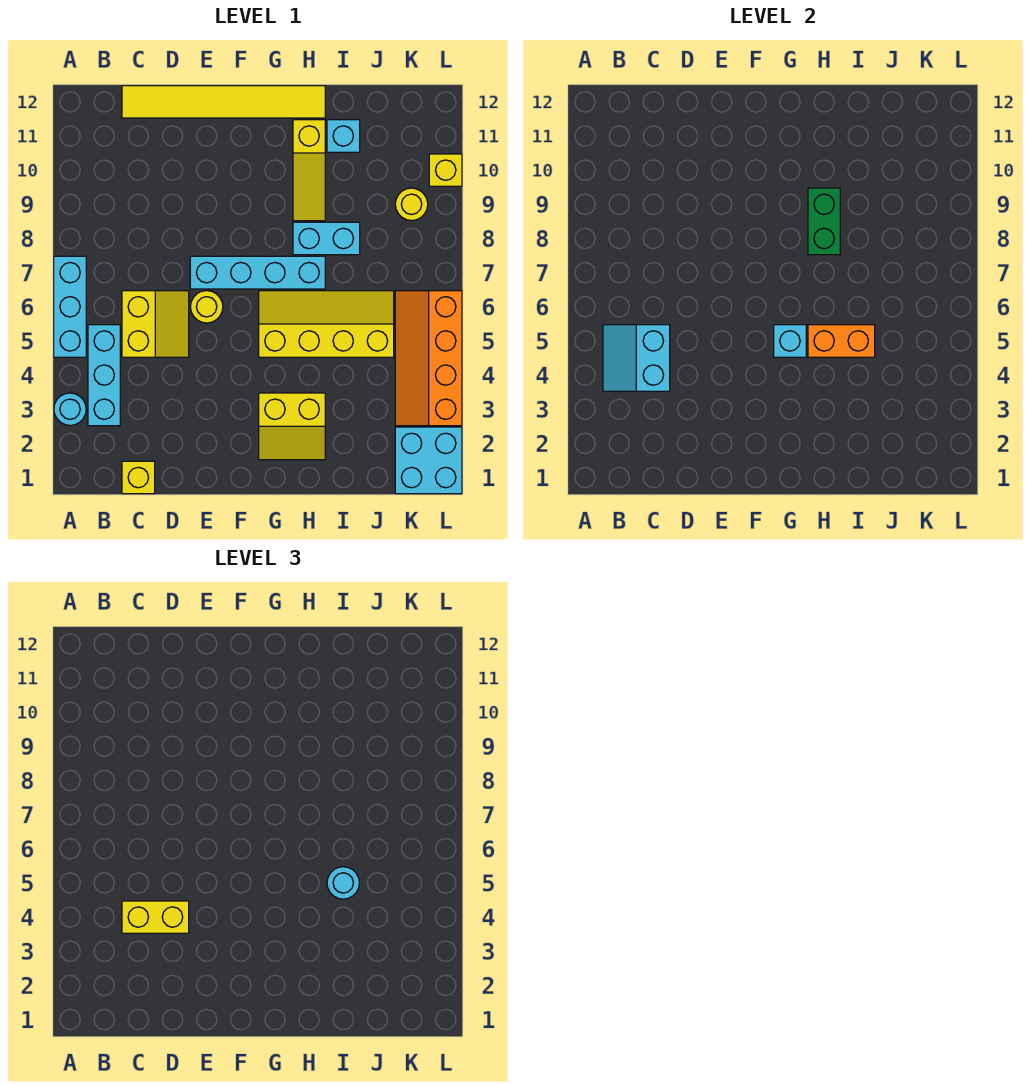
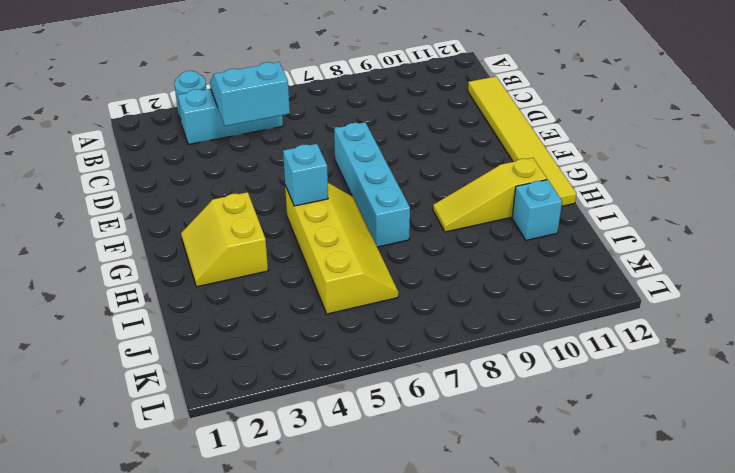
none -> cyan brick A5:A7 level 1
none -> yellow brick C1 level 1
none -> yellow slope C5:D6 level 1 top C

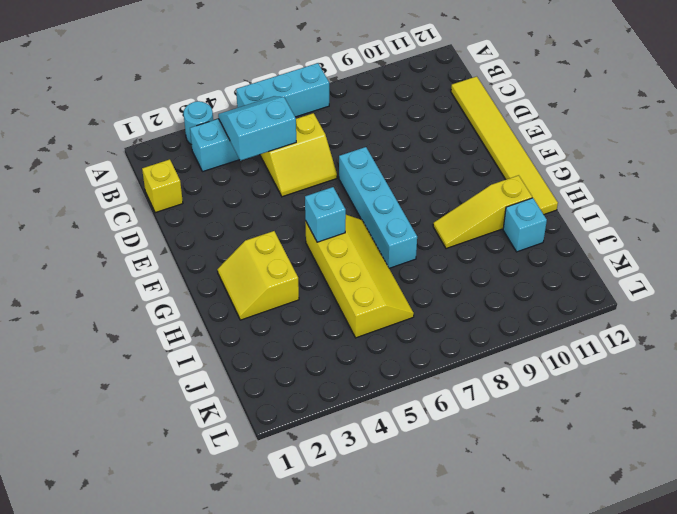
none -> yellow round brick E6 level 1
none -> cyan brick H8:I8 level 1
none -> cyan brick K1:L2 level 1

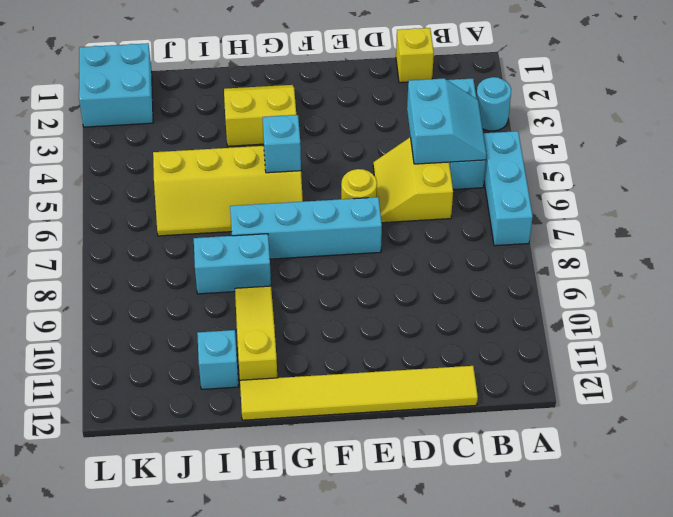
none -> orange slope K3:L6 level 1 top L
none -> yellow round brick K9 level 1
none -> yellow brick L10 level 1

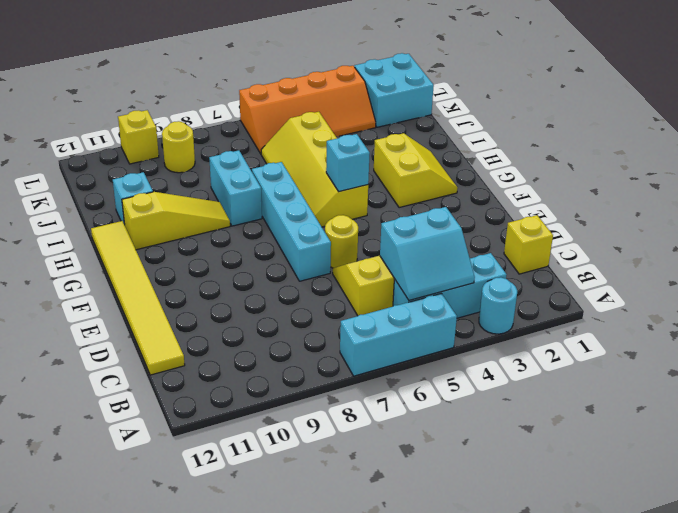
none -> orange brick H5:I5 level 2
none -> green brick H8:H9 level 2
none -> yellow brick C4:D4 level 3

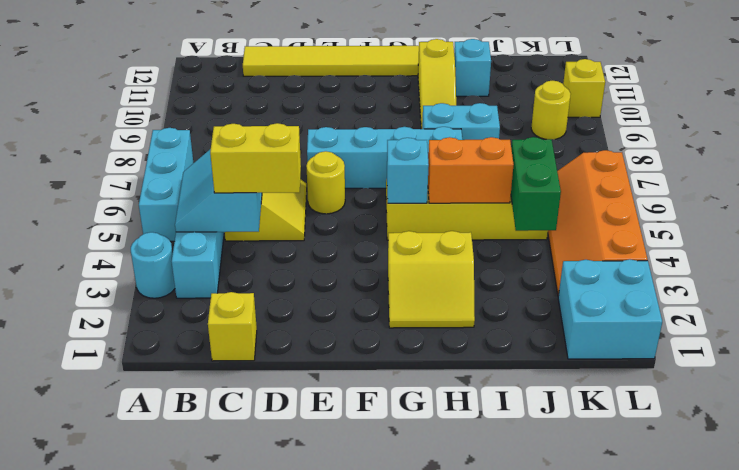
green brick J4:J5 level 2 -> green brick H8:H9 level 2
none -> cyan round brick I5 level 3

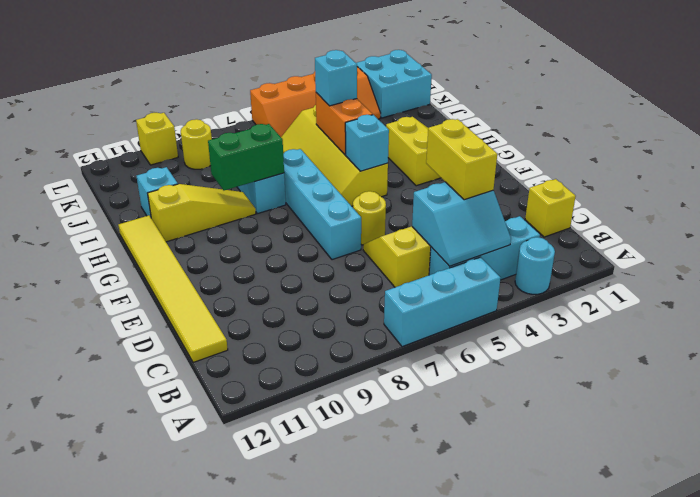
cyan brick I5 level 3 -> cyan round brick I5 level 3

